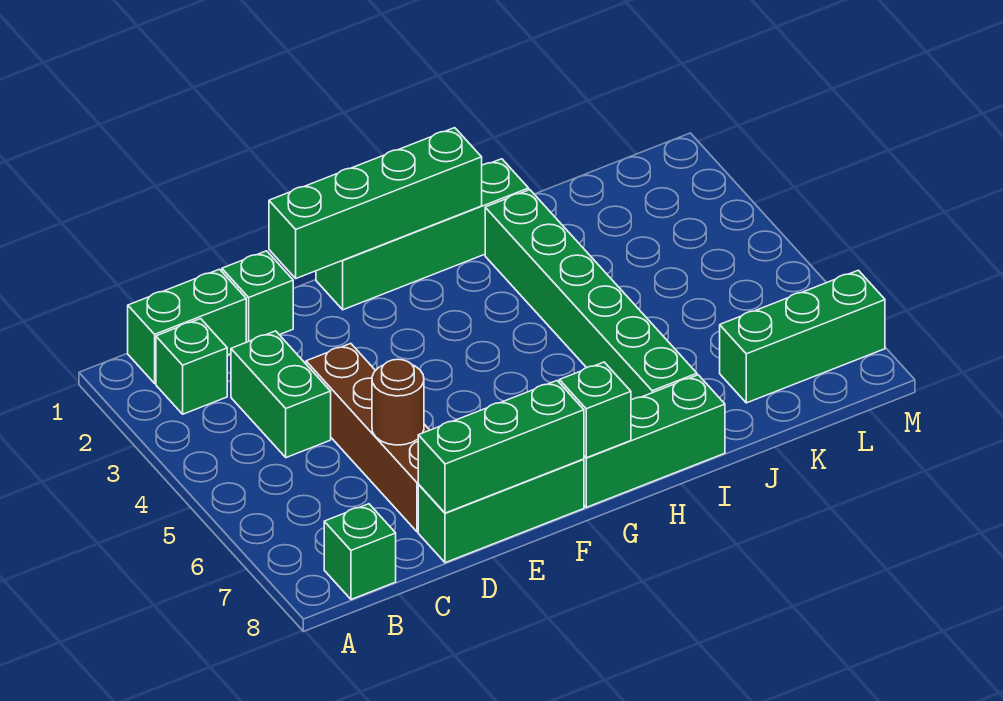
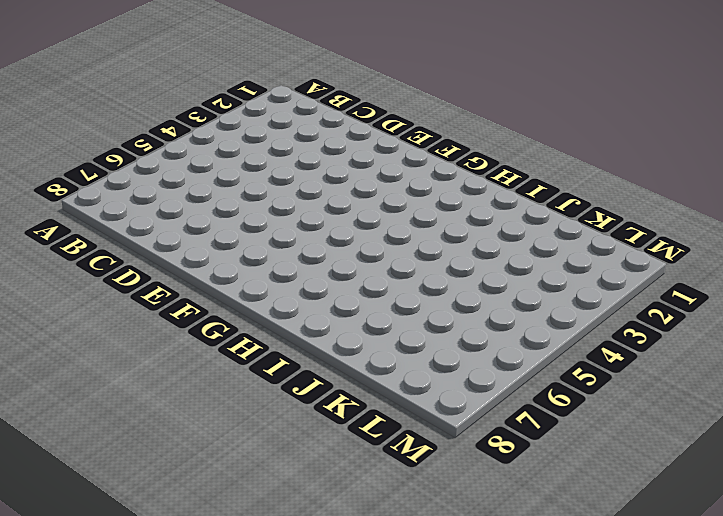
none -> green brick B1:C1 level 1
none -> green brick B2 level 1
none -> green brick B8 level 1

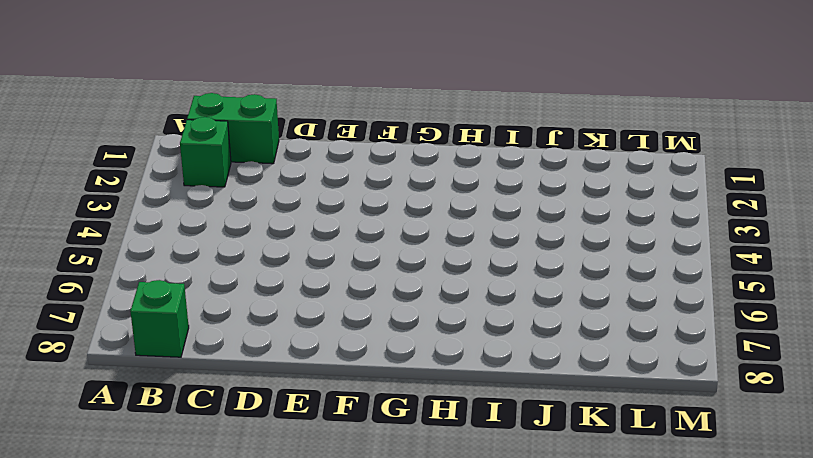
none -> green brick C3:C4 level 1
none -> green brick D1 level 1
none -> brown brick D4:D7 level 1

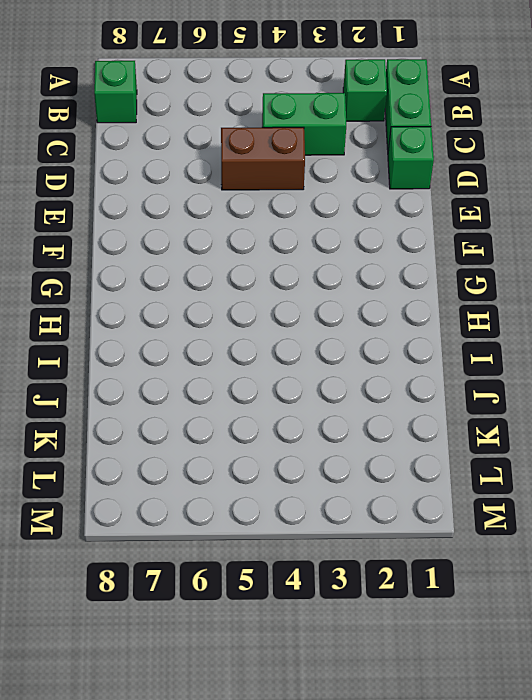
brown brick D4:D5 level 1 -> brown brick D4:D7 level 1
none -> green brick D8:F8 level 1
none -> green brick F1:I1 level 1
none -> green brick G8:I8 level 1

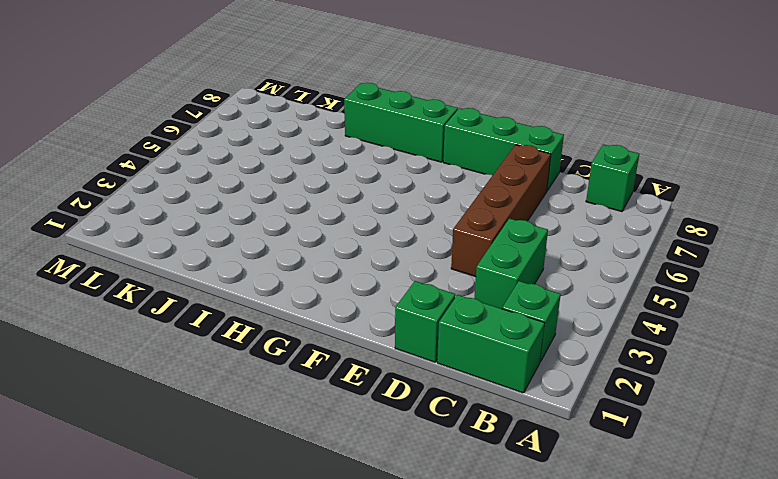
none -> green brick F1:I1 level 1
none -> green brick I2:I7 level 1
none -> green brick K7:M7 level 1

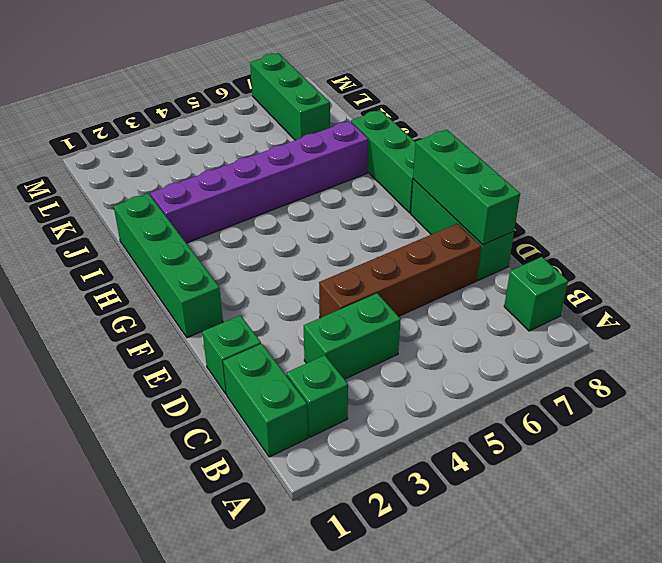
purple brick I2:I7 level 1 -> green brick I2:I7 level 1
none -> brown round brick D6 level 2
none -> green brick E1:H1 level 2
none -> green brick G8 level 2

